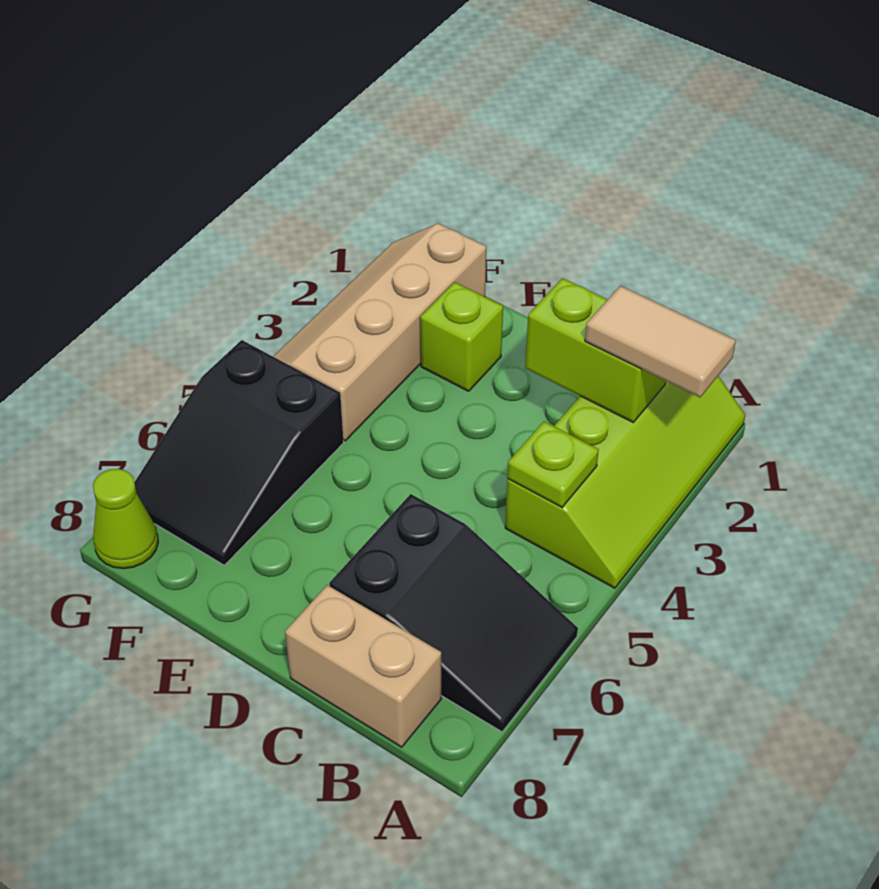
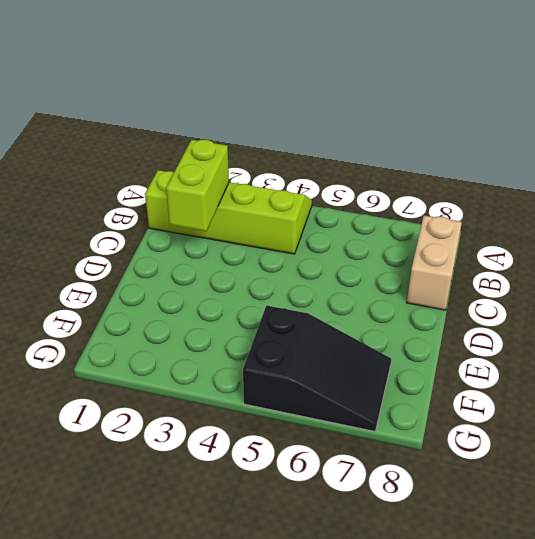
none -> black slope A6:C7 level 1 top C
none -> lime brick E2 level 1

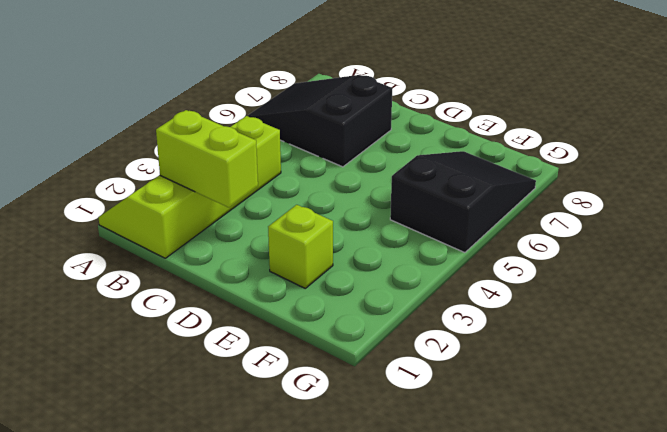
none -> tan brick B8:C8 level 1
none -> tan slope F1:G4 level 1 top F

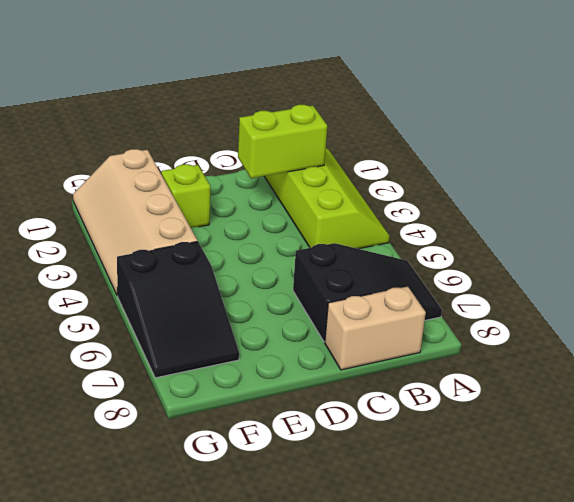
none -> lime cone G8 level 1
none -> lime plate B4 level 2

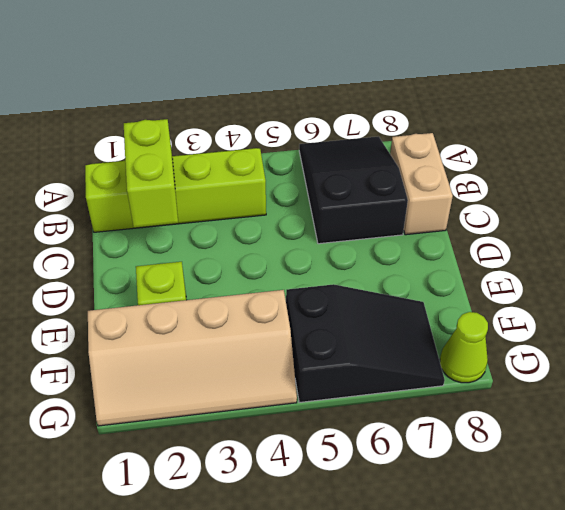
none -> lime plate B4 level 2
none -> tan tile A2:B2 level 3

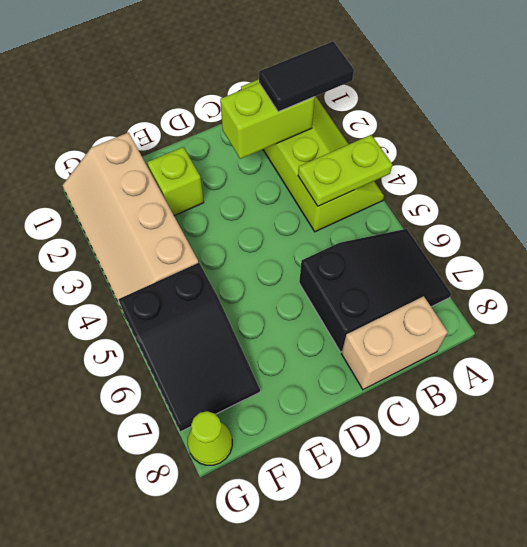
black tile A2:B2 level 3 -> tan tile A2:B2 level 3
lime plate A4:B4 level 2 -> lime plate B4 level 2

